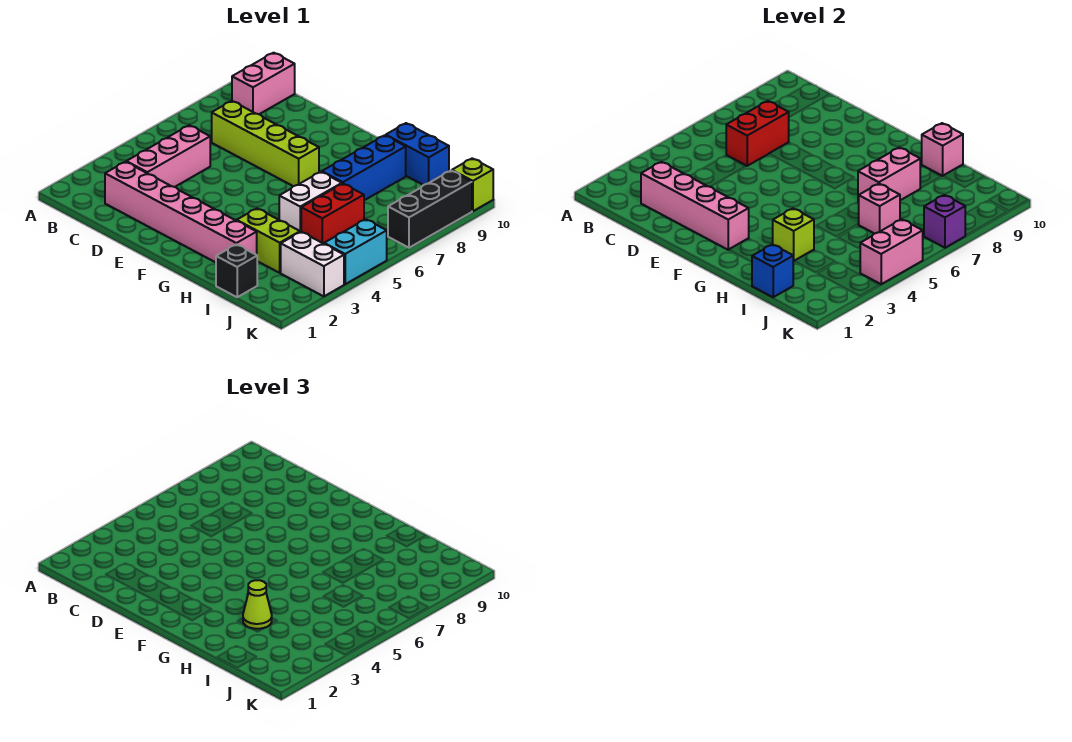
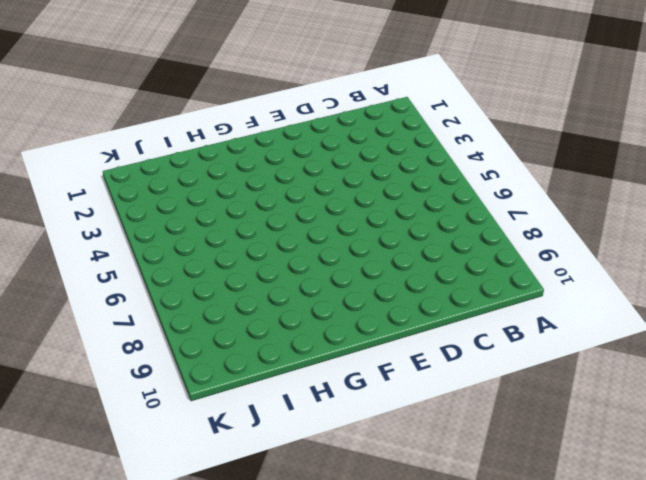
none -> pink brick B9:B10 level 1
none -> pink brick C2:H2 level 1
none -> pink brick C3:C5 level 1

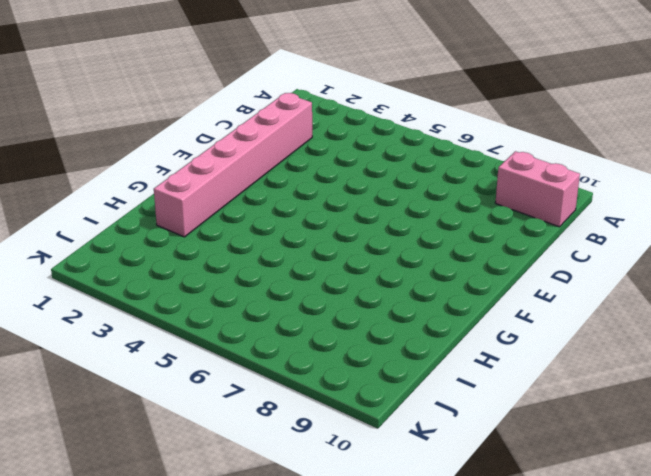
none -> pink brick C3:C5 level 1
none -> lime brick C7:F7 level 1
none -> lime brick H3:I3 level 1

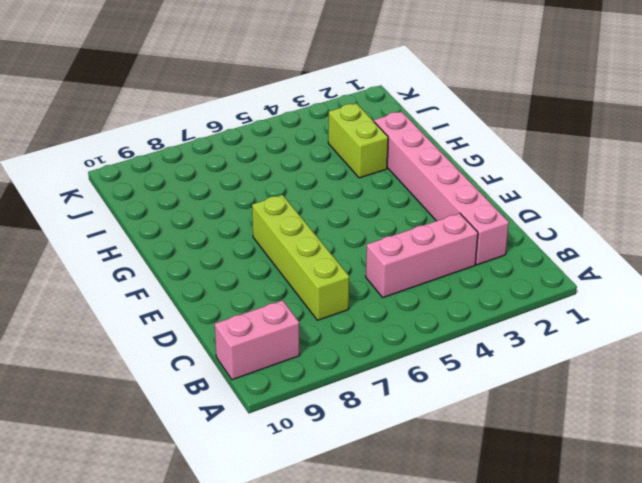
none -> white brick H5:H6 level 1
none -> blue brick H7:H9 level 1
none -> blue brick H10:I10 level 1

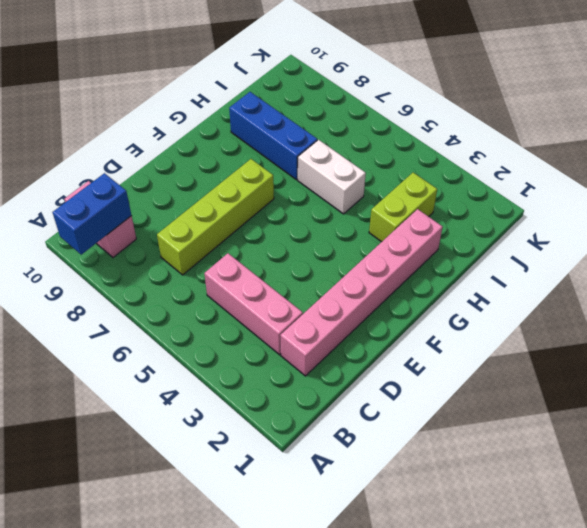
blue brick A9:B9 level 2 -> blue brick H10:I10 level 1
none -> black brick I1 level 1
none -> red brick I5:I6 level 1
none -> white brick J3:K3 level 1

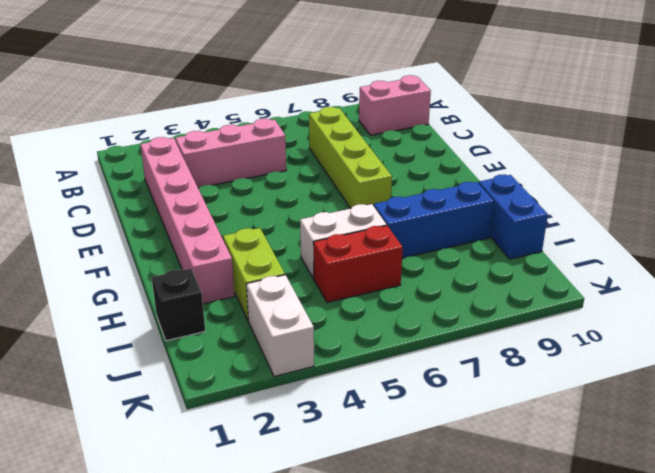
none -> cyan brick K4:K5 level 1
none -> black brick K7:K9 level 1
none -> lime brick K10 level 1

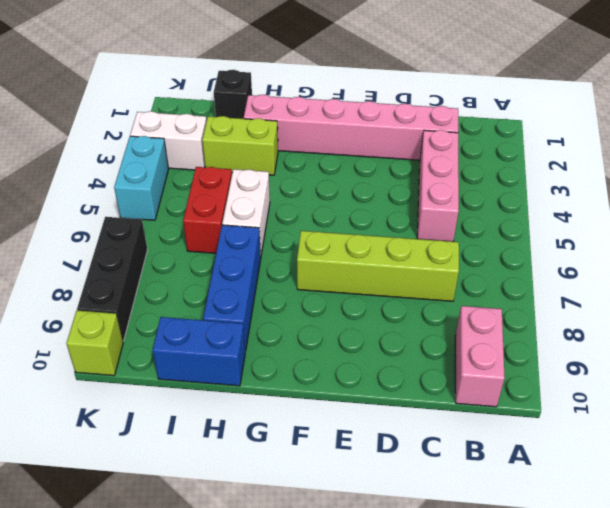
none -> pink brick C2:F2 level 2
none -> red brick C6:C7 level 2
none -> lime brick H3 level 2

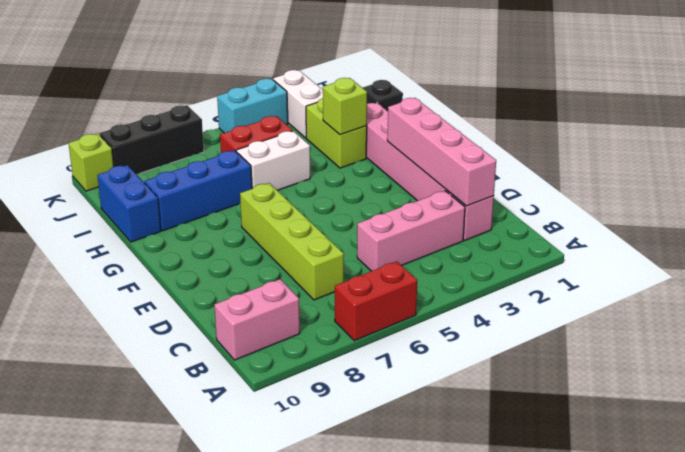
red brick A6:A7 level 1 -> red brick C6:C7 level 2
none -> pink brick H7:H8 level 2
none -> pink brick H10 level 2
none -> blue brick I1 level 2

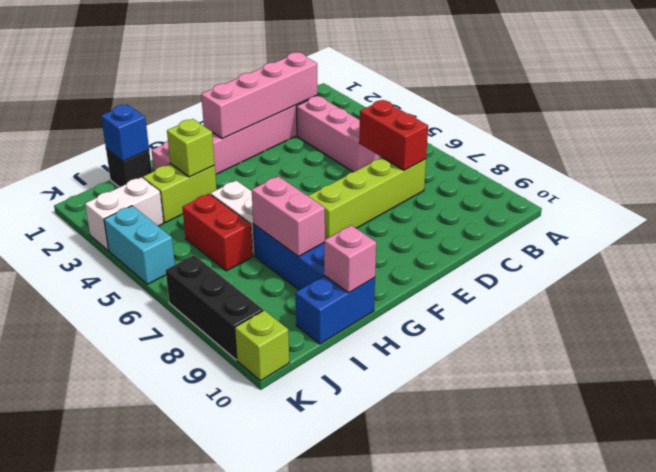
none -> pink brick B9:B10 level 1
none -> pink brick I6 level 2
none -> pink brick K4:K5 level 2

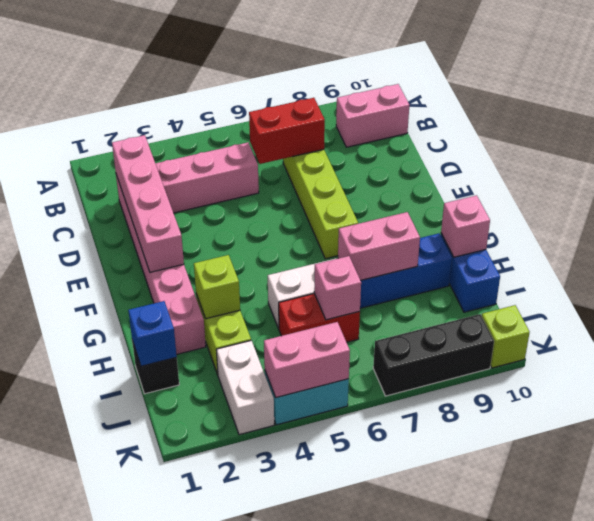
none -> purple brick K7 level 2
none -> lime cone H3 level 3

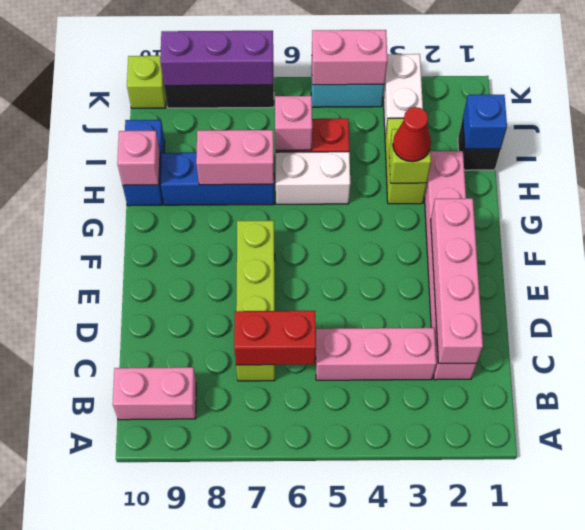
red cone H3 level 3 -> lime cone H3 level 3
purple brick K7:K9 level 2 -> purple brick K7 level 2

